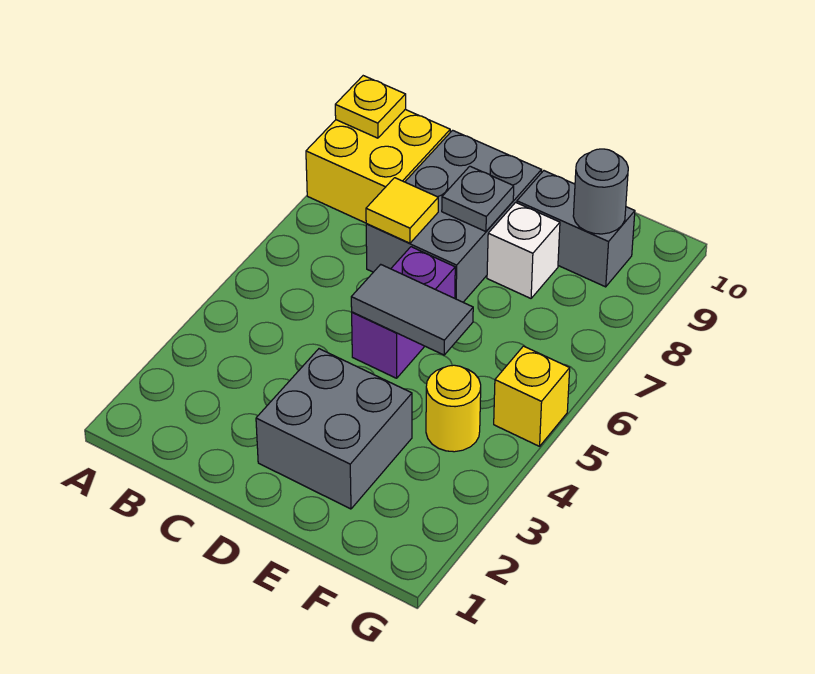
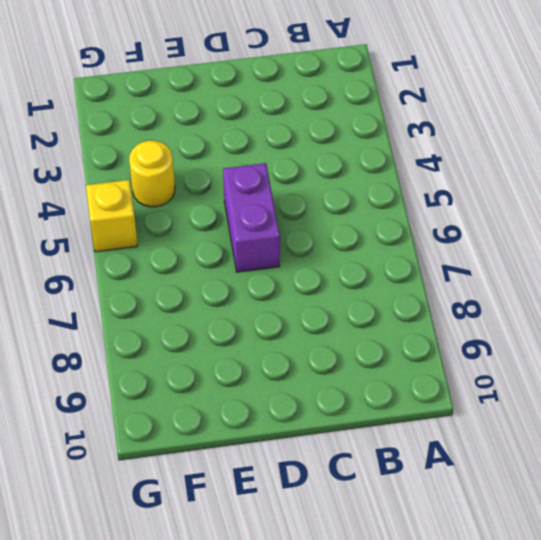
none -> yellow brick A8:B9 level 1
none -> grey brick C7:D9 level 1
none -> grey brick D2:E3 level 1

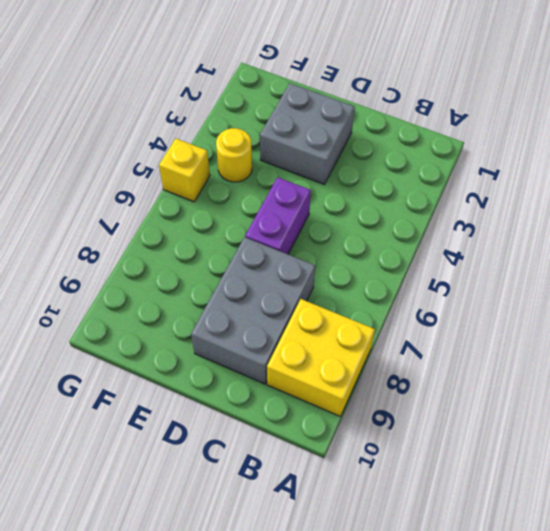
none -> white brick E8 level 1
none -> grey brick E9:F9 level 1
none -> yellow plate A9 level 2

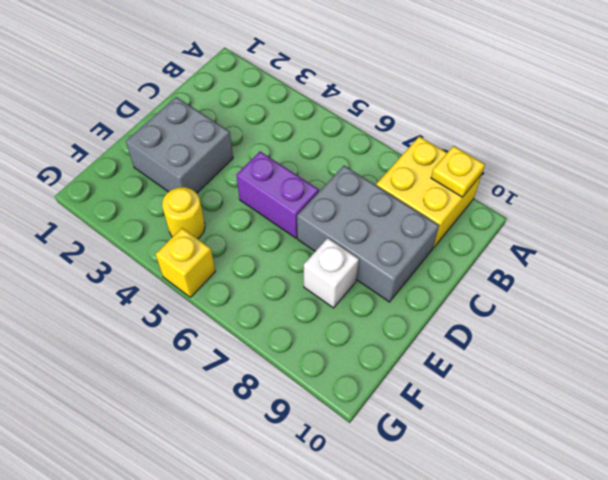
none -> grey brick E9:F9 level 1
none -> yellow tile C7 level 2
none -> grey tile D5:E5 level 2

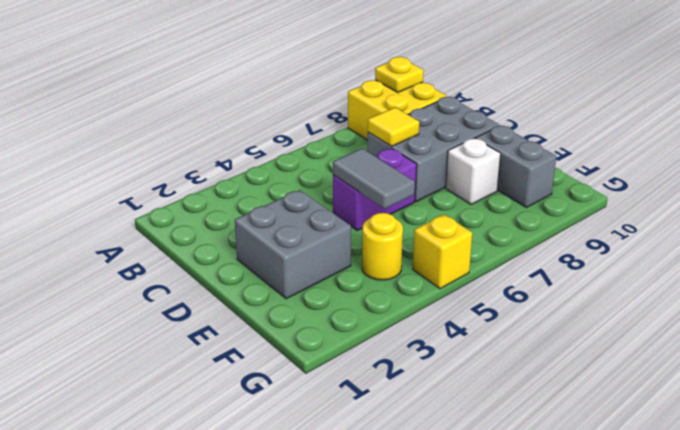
none -> grey plate D8 level 2
none -> grey round brick F9 level 2

